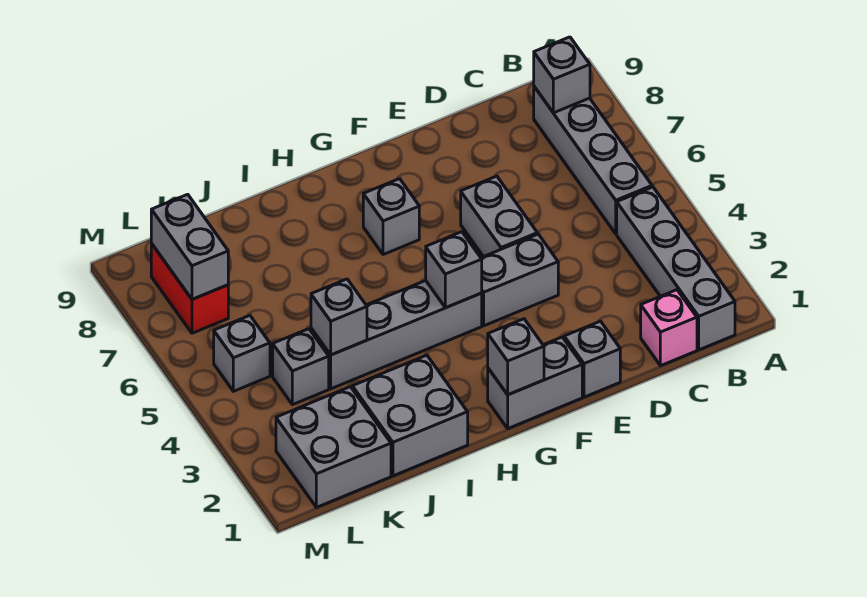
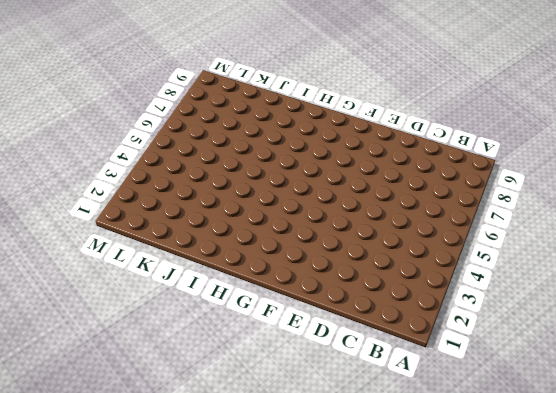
none -> grey brick B1:B4 level 1
none -> grey brick B5:B8 level 1
none -> pink brick C1 level 1

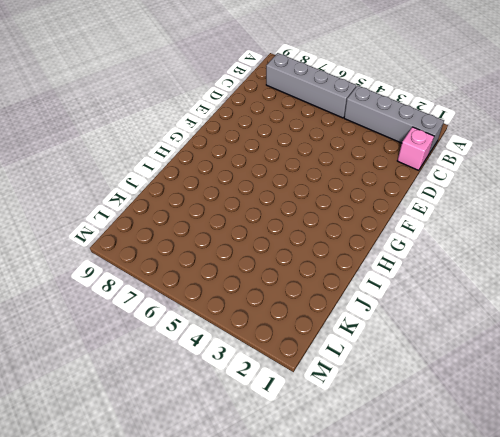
none -> grey brick E1 level 1
none -> grey brick E4:F4 level 1
none -> grey brick E5:E6 level 1

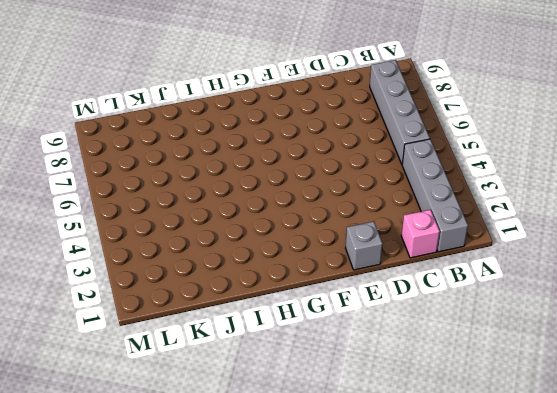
none -> grey brick E4:F4 level 1
none -> grey brick E5:E6 level 1
none -> grey brick F1:G1 level 1

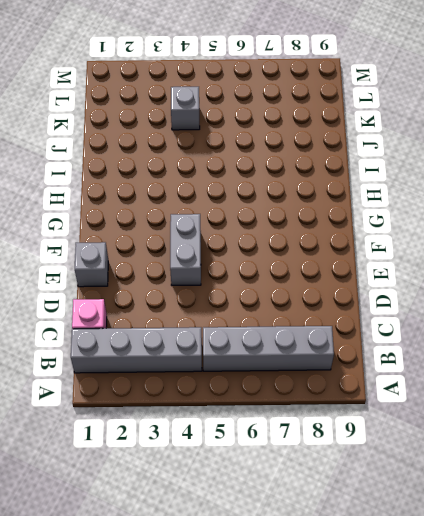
none -> grey brick E5:E6 level 1
none -> grey brick F1:G1 level 1
none -> grey brick G4:J4 level 1

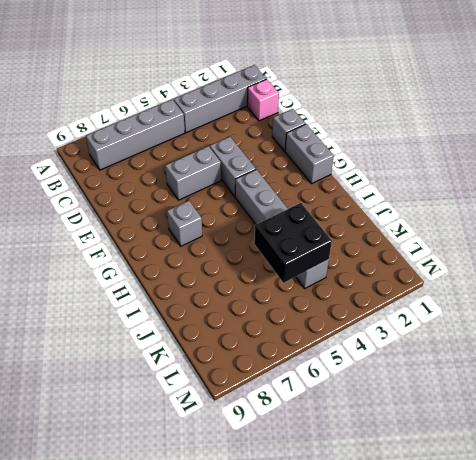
black brick J4:K5 level 2 -> grey brick J4 level 2
none -> grey brick I1:J2 level 1
none -> grey brick K1:L2 level 1
none -> grey brick L5 level 1

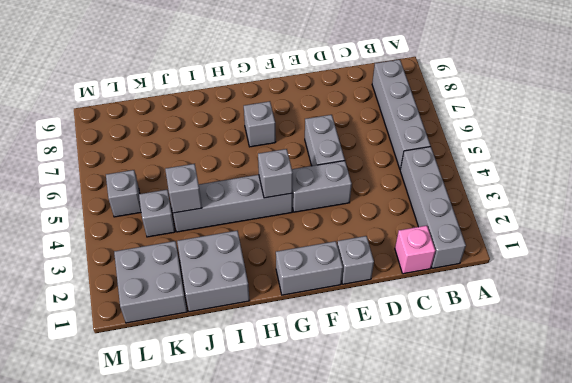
none -> red brick L7:L8 level 1
none -> grey brick B8 level 2
none -> grey brick G1 level 2

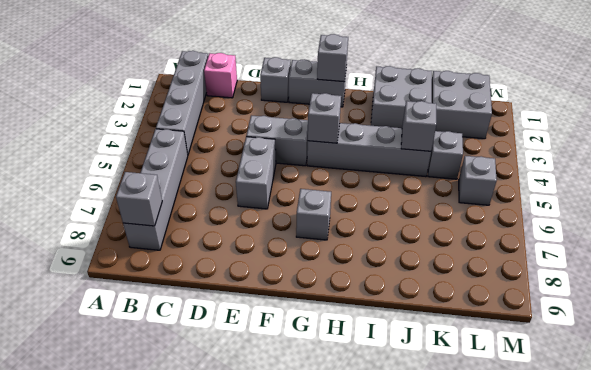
none -> red brick L7:L8 level 1
none -> grey brick L7:L8 level 2

